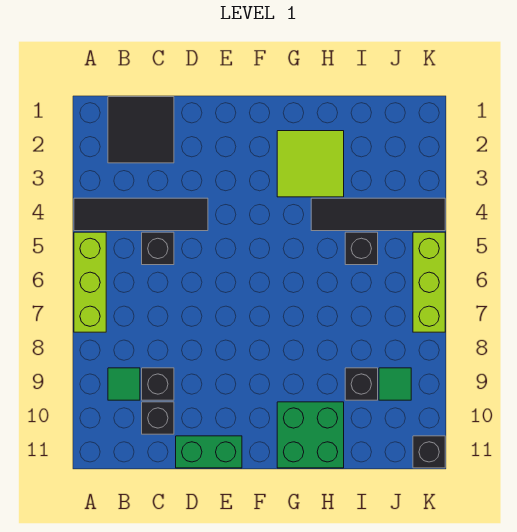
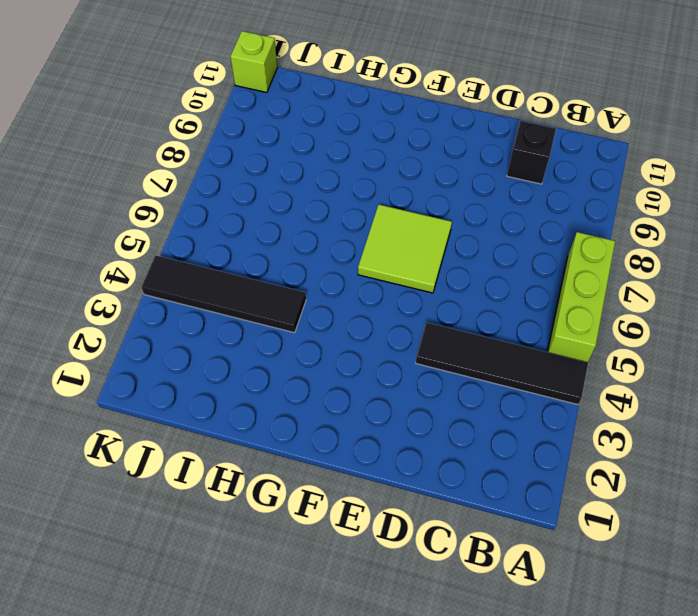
lime tile E6:F7 level 1 -> lime tile G2:H3 level 1
lime brick K11 level 1 -> black brick K11 level 1
none -> black tile B1:C2 level 1
none -> green tile B9 level 1
none -> black brick C5 level 1

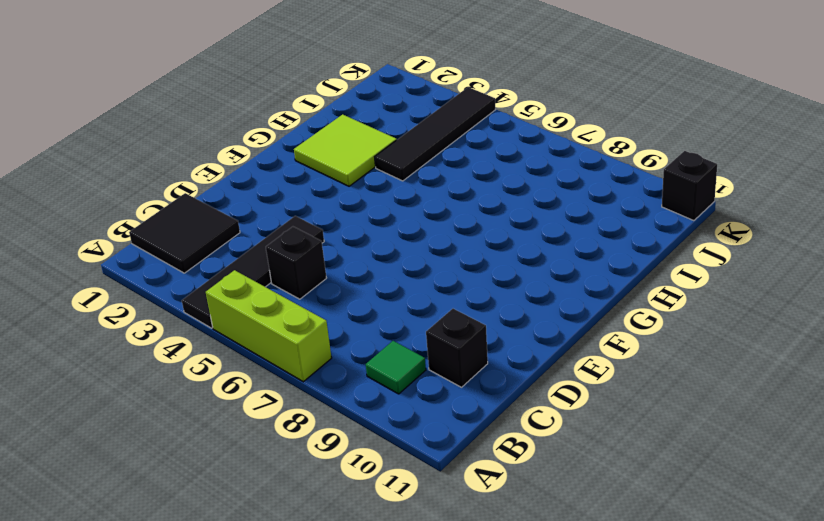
none -> black brick C9 level 1
none -> green brick D11:E11 level 1
none -> green brick G10:H11 level 1

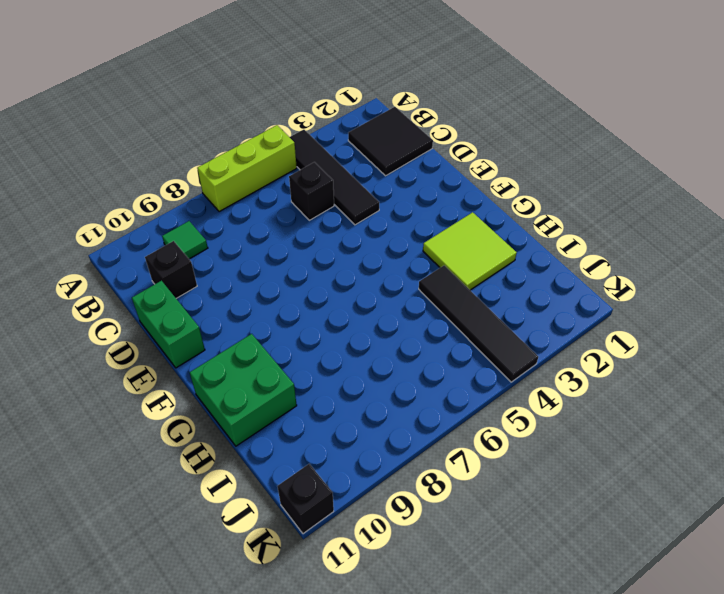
none -> black brick C9 level 1
none -> black brick I5 level 1
none -> black brick I9 level 1

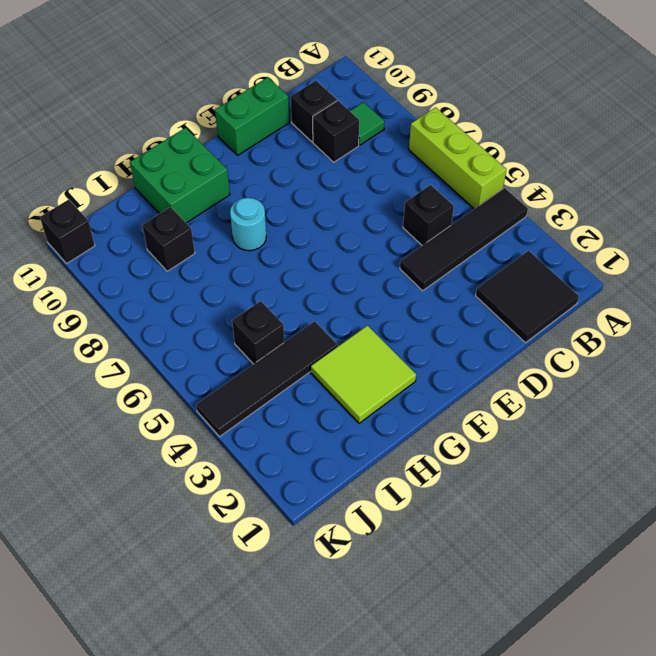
cyan round brick G8 level 1 -> none
none -> green tile J9 level 1
none -> lime brick K5:K7 level 1

